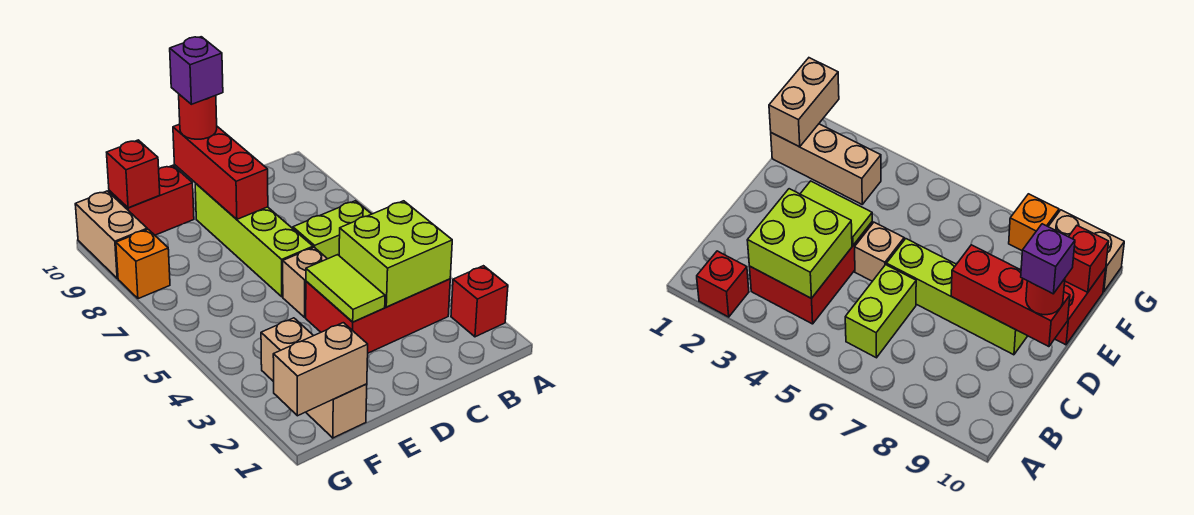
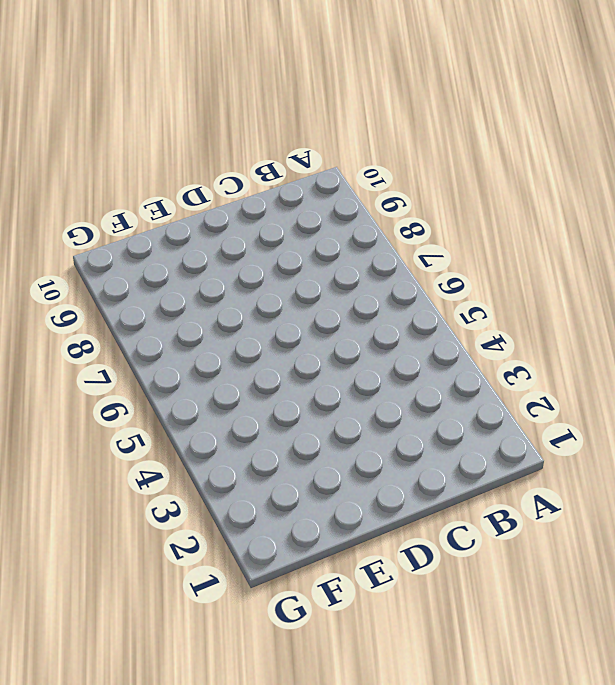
none -> red brick A2 level 1
none -> red brick B3:D4 level 1
none -> lime brick B6:C6 level 1

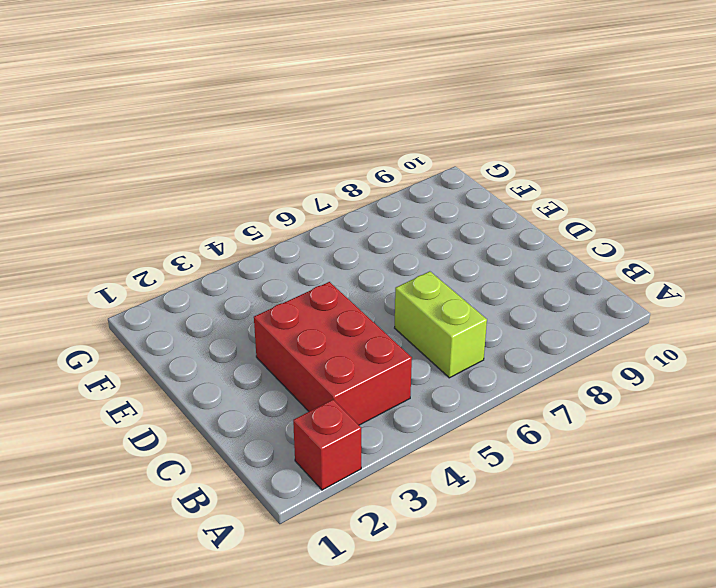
none -> tan brick D5 level 1
none -> lime brick D6:D9 level 1
none -> red brick E10:F10 level 1

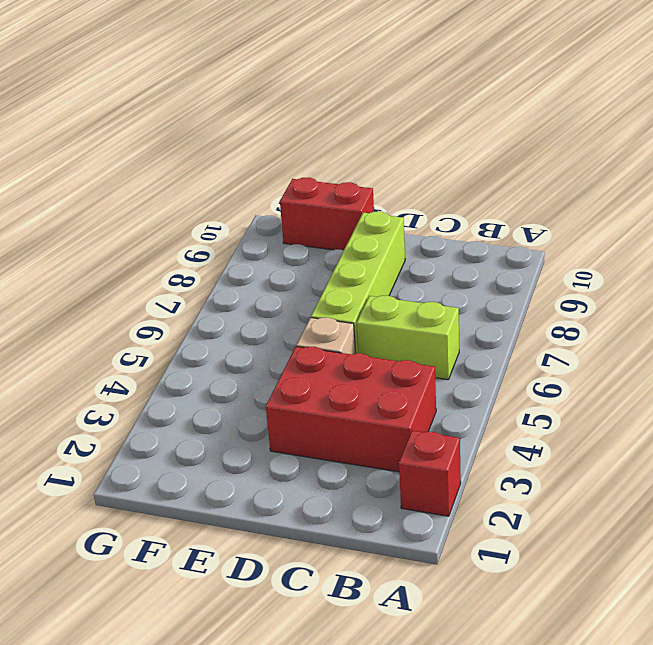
none -> tan brick F1:F3 level 1
none -> orange brick G8 level 1
none -> tan brick G9:G10 level 1

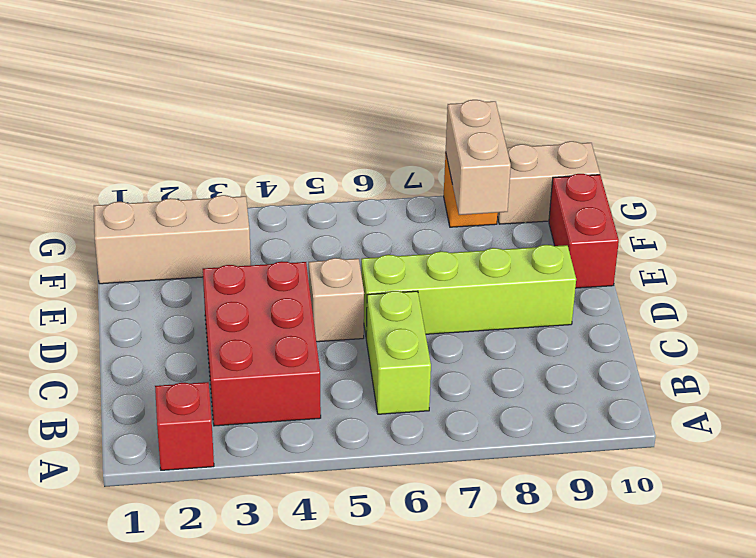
tan brick F8:G8 level 2 -> tan brick F1:G1 level 2
none -> lime brick B3:C4 level 2
none -> lime tile D3:D4 level 2
none -> red brick D8:D10 level 2

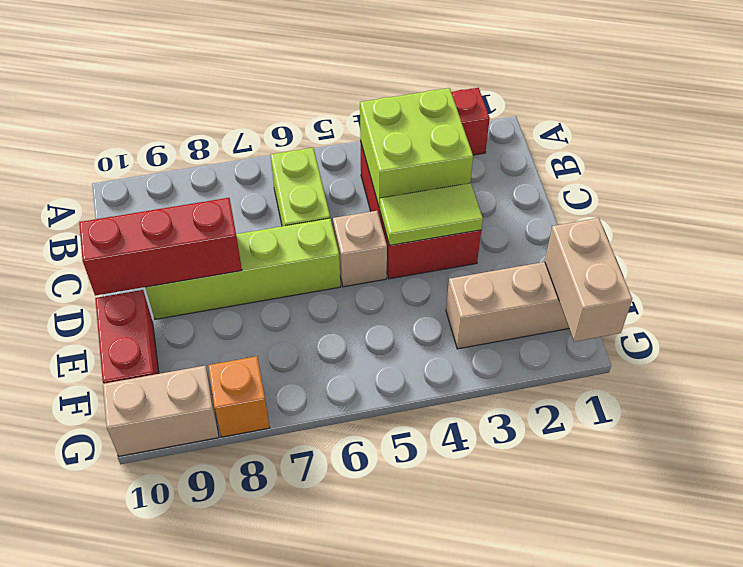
none -> red brick F10 level 2
none -> red round brick D10 level 3
none -> purple brick D10 level 4

